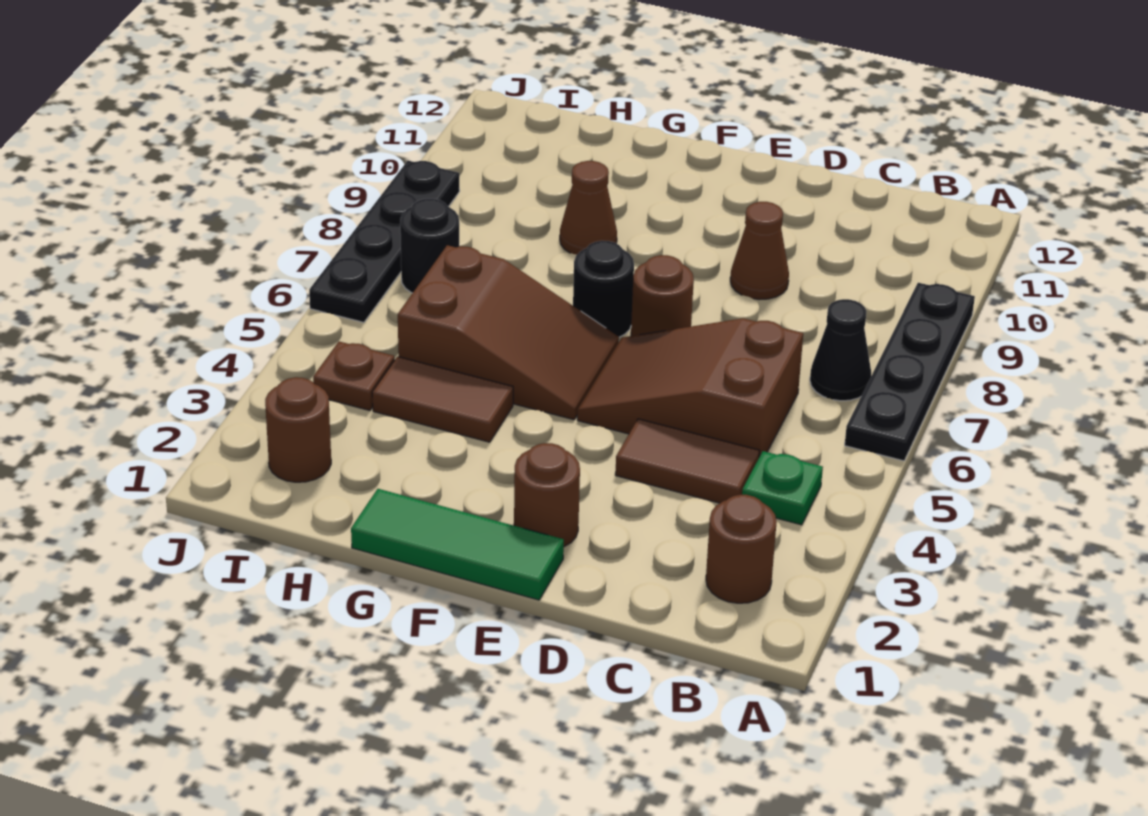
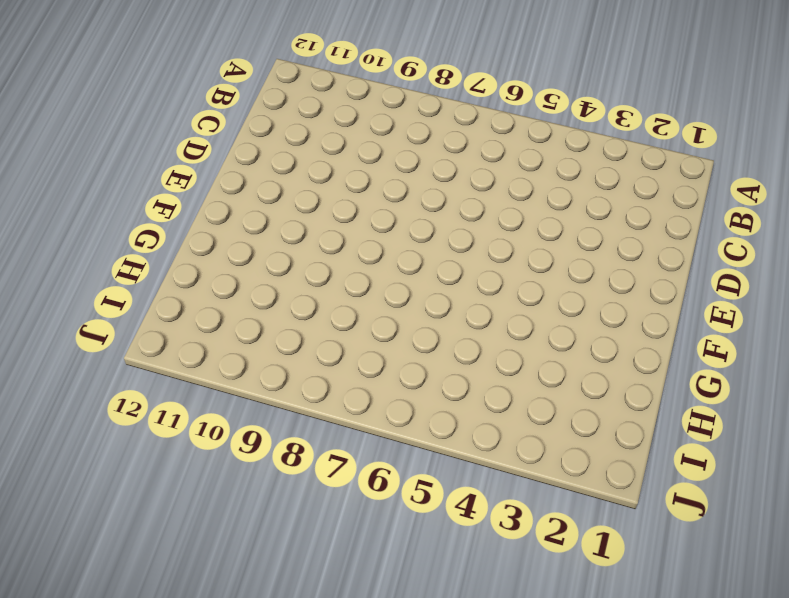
none -> black plate A6:A9 level 1
none -> brown round brick B2 level 1
none -> green plate B4 level 1

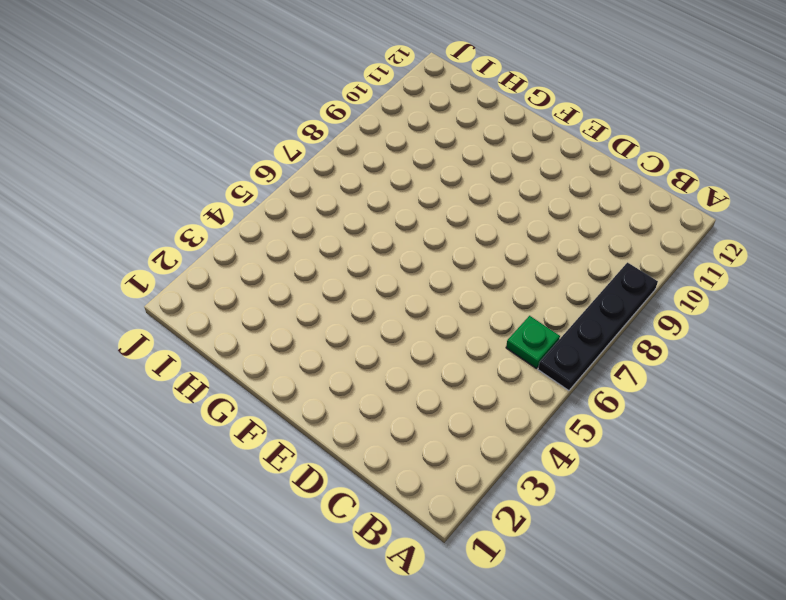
green plate B6 level 1 -> green plate B4 level 1
none -> brown round brick B2 level 1
none -> black cone B7 level 1
none -> brown tile C4:D4 level 1

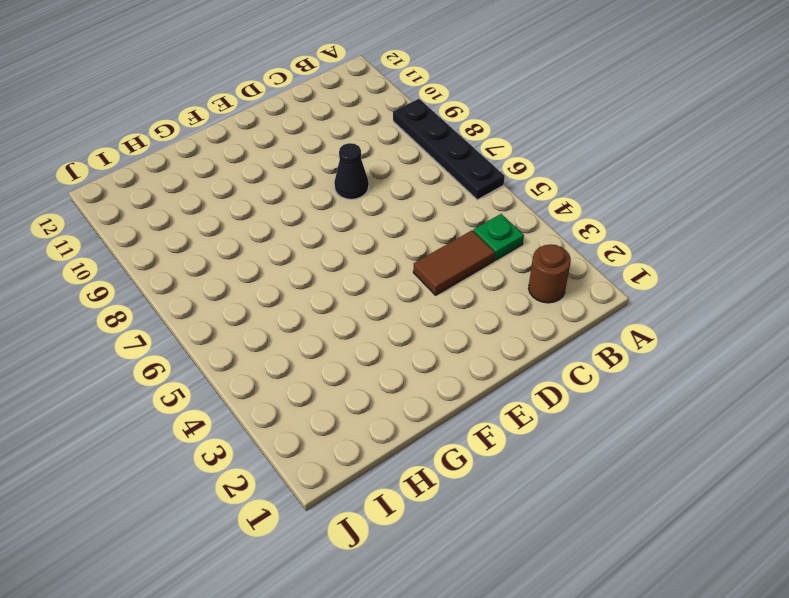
black cone D8 level 1 -> black cone B7 level 1
none -> brown slope C5:E6 level 1 top C
none -> brown cone D9 level 1
none -> green tile E1:G1 level 1

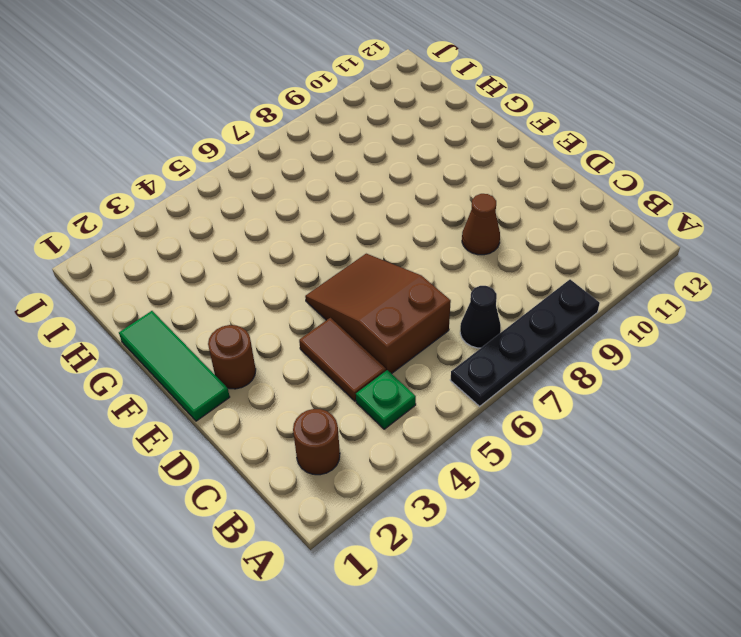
none -> brown round brick E7 level 1
none -> brown slope F5:H6 level 1 top H
none -> black round brick F7 level 1

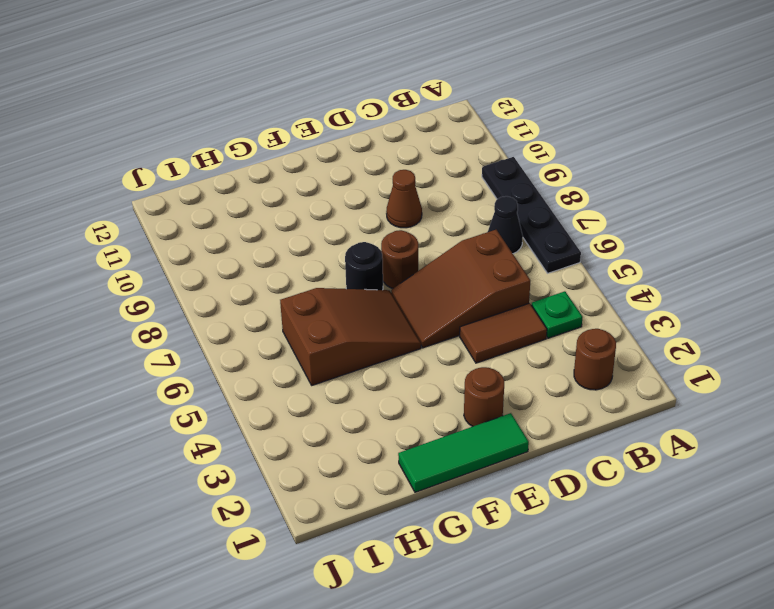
none -> brown tile G4:H4 level 1
none -> brown cone G9 level 1
none -> brown round brick I2 level 1

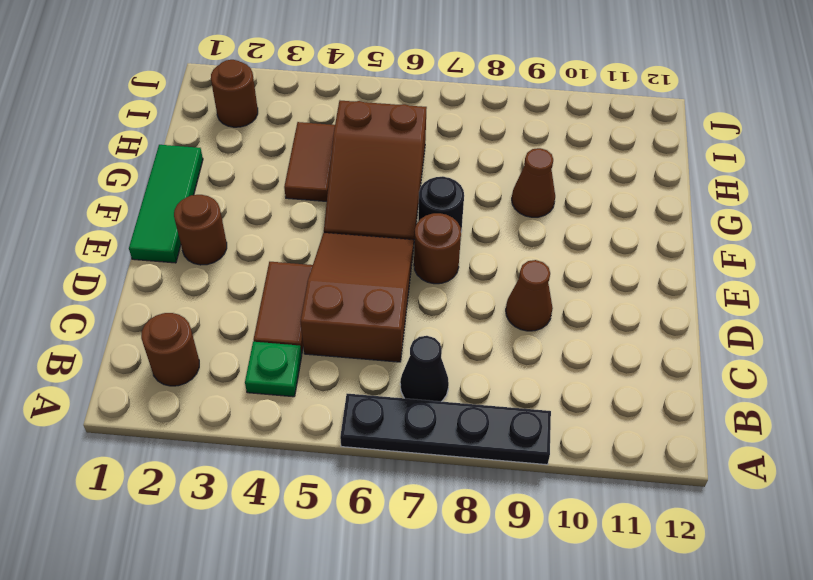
none -> brown plate I4 level 1
none -> black round brick I7 level 1
none -> black plate J6:J9 level 1

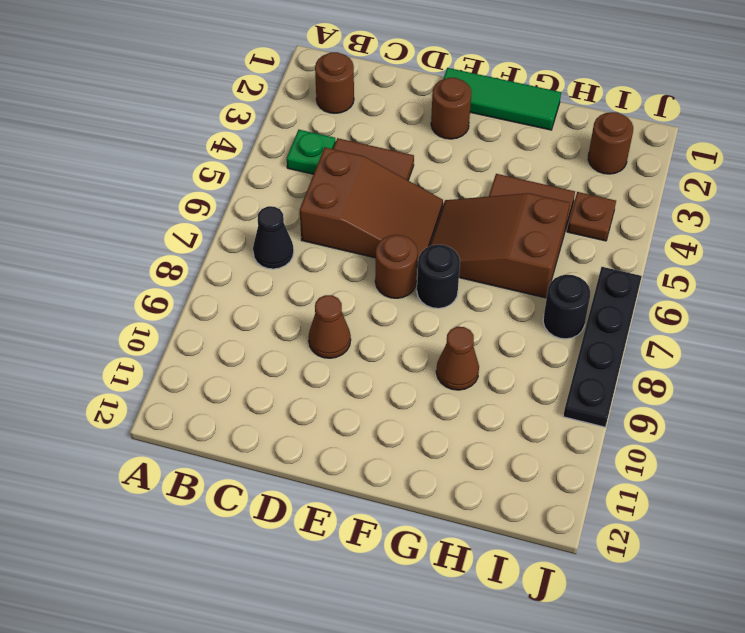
none -> black plate A6:A9 level 1

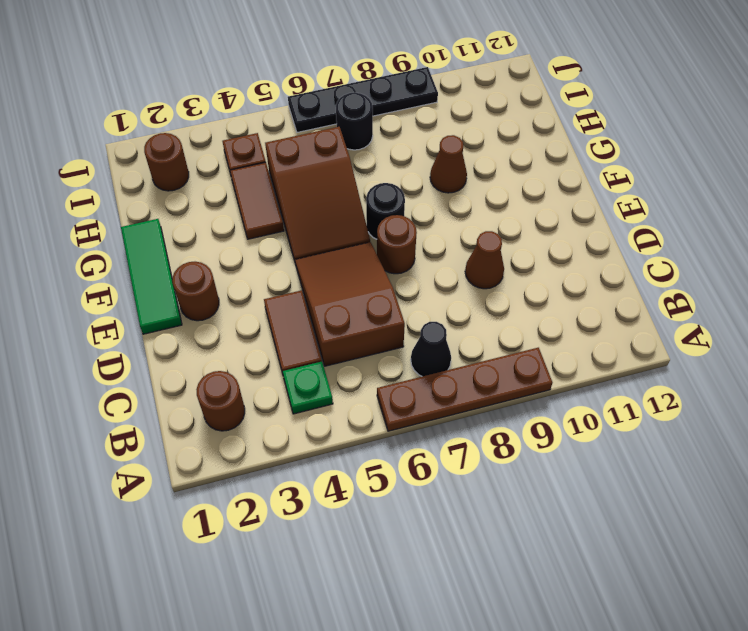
brown plate A6:A9 level 1 -> black plate A6:A9 level 1

